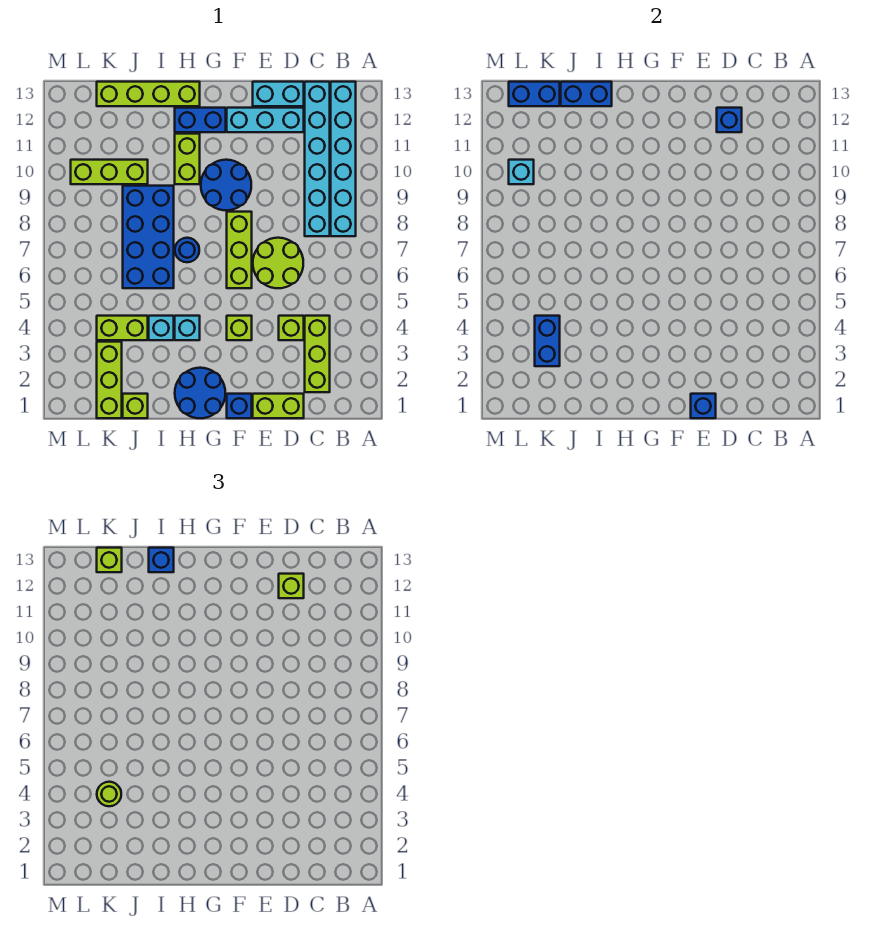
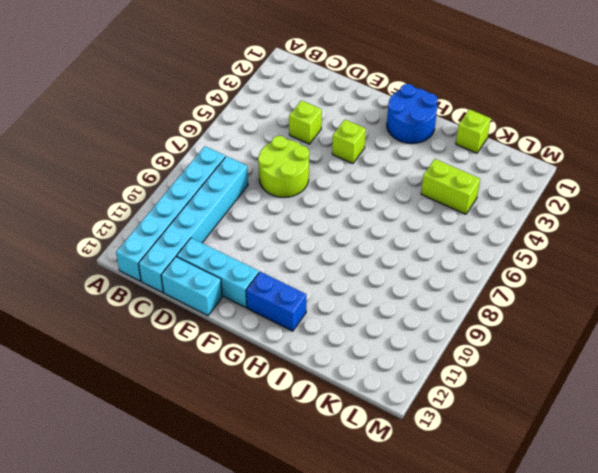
none -> lime brick C2:C4 level 1
none -> lime brick D1:E1 level 1
none -> blue brick F1 level 1
none -> lime brick F6:F8 level 1

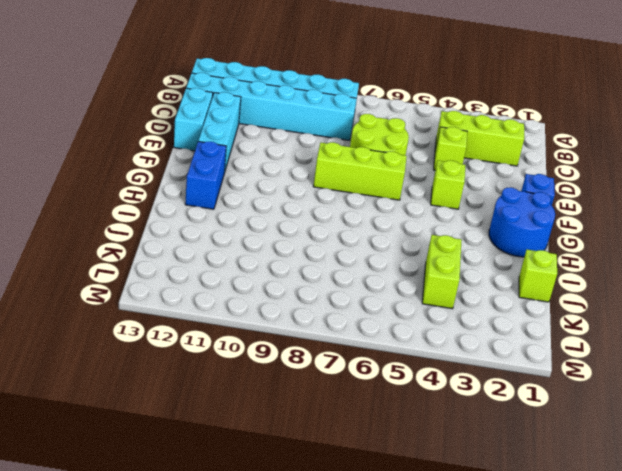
none -> lime brick D1:E1 level 1
none -> blue round brick F9:G10 level 1
none -> cyan brick H4 level 1
none -> blue round brick H7 level 1

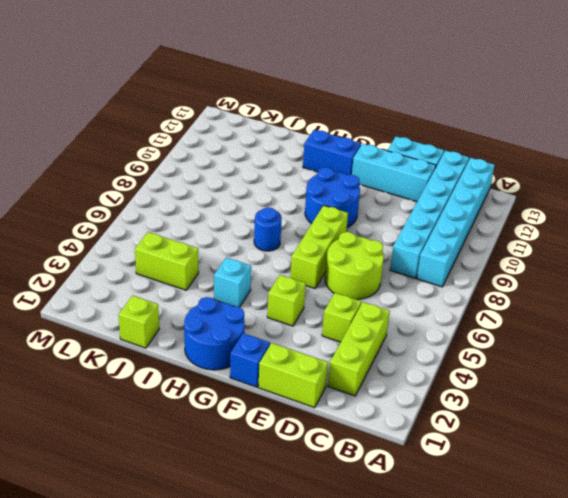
none -> lime brick H10:H11 level 1
none -> lime brick H13:K13 level 1
none -> cyan brick I4 level 1
none -> blue brick I6:J9 level 1

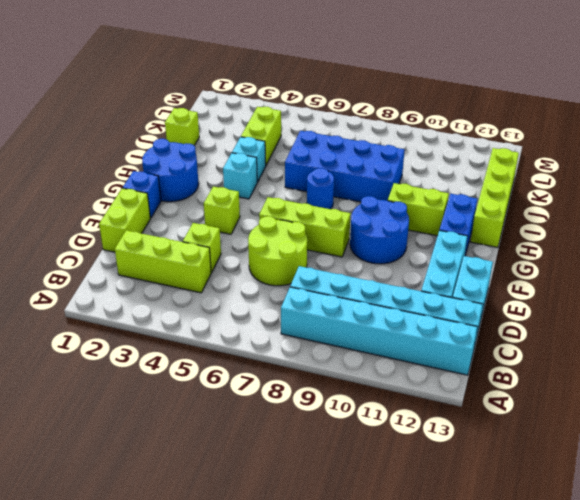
none -> lime brick J10:L10 level 1
none -> lime brick K1:K3 level 1
none -> blue brick D12 level 2
none -> blue brick E1 level 2

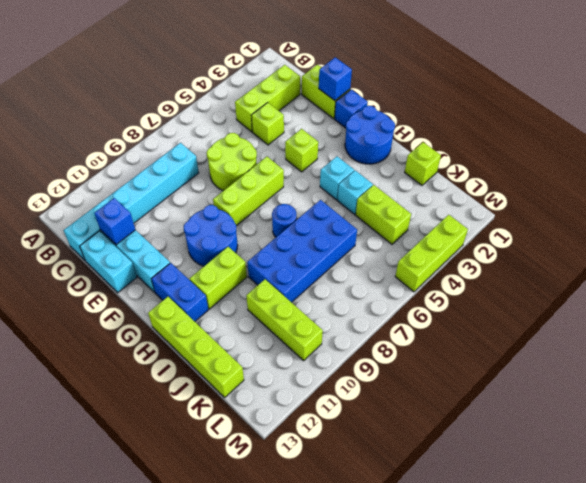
lime brick M3:M5 level 1 -> lime brick K1:K3 level 1
none -> cyan brick B8:B13 level 1
none -> blue brick I13:J13 level 2
none -> blue brick K3:K4 level 2
none -> blue brick K13:L13 level 2

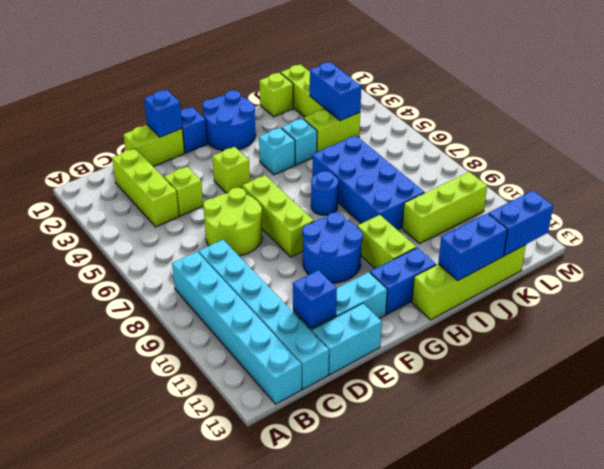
none -> cyan brick L10 level 2
none -> lime brick D12 level 3
none -> blue brick I13 level 3
none -> lime round brick K4 level 3

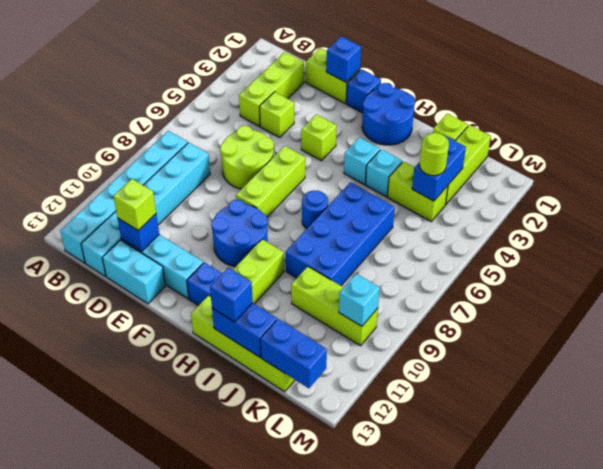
none -> lime brick K13 level 3

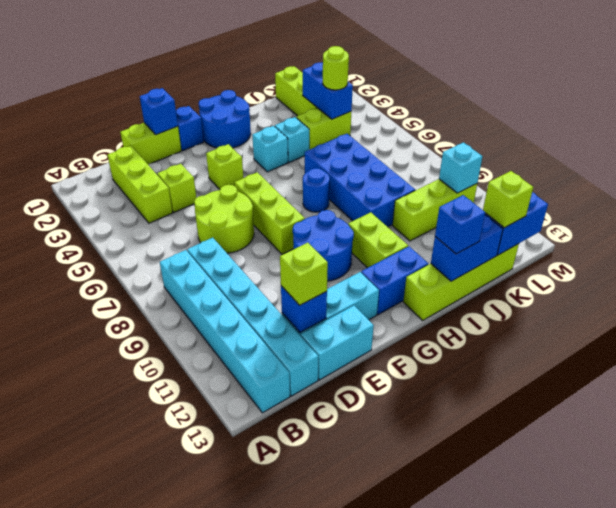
none -> lime brick J1 level 1

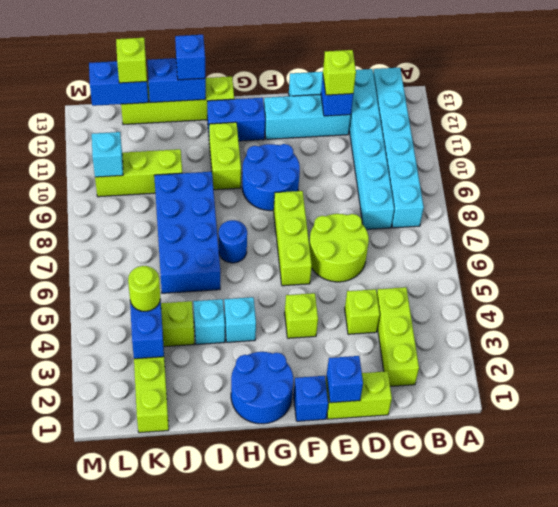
none -> lime brick J1 level 1

